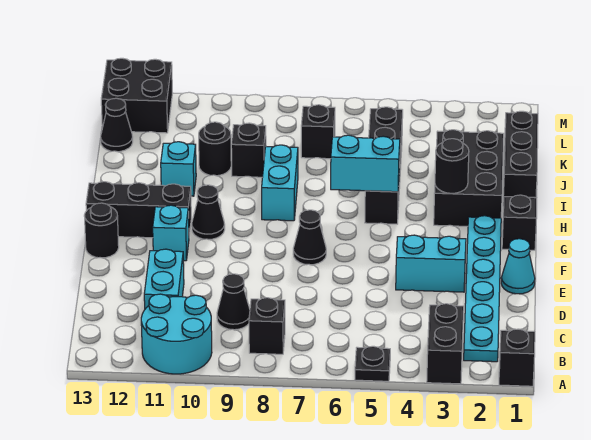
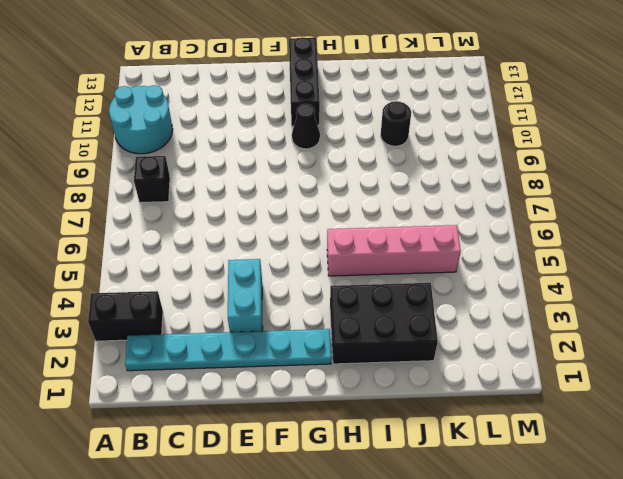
pink brick H5:K5 level 1 -> black brick H5:K5 level 1
none -> black brick A1 level 1
none -> black plate A5 level 1
none -> black cone C9 level 1

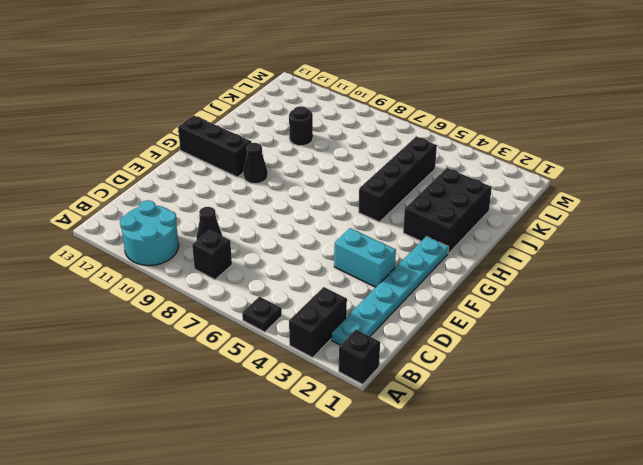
none -> cyan brick C11:D11 level 1
none -> cyan cone E1 level 1
none -> black cone F7 level 1

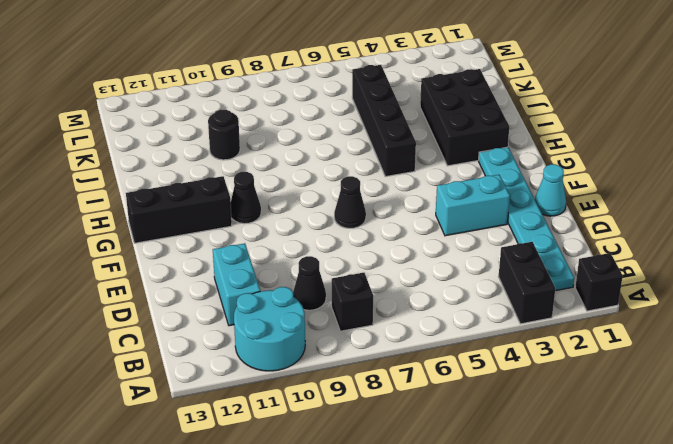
none -> black plate A5 level 1
none -> cyan brick F11 level 1
none -> black round brick F13 level 1

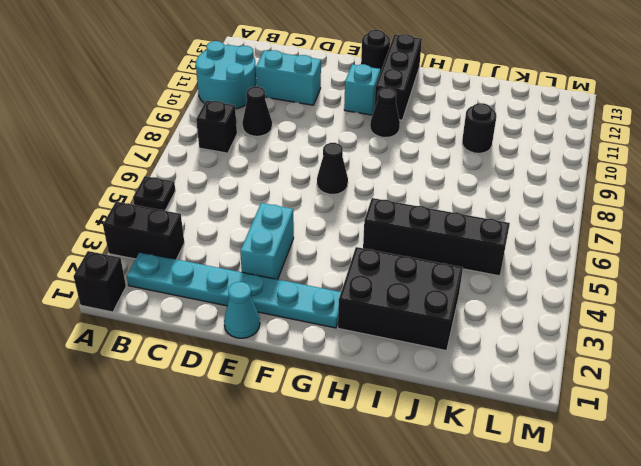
none -> black brick G1 level 1
none -> cyan brick H8:I8 level 1
none -> black brick I1:K1 level 1

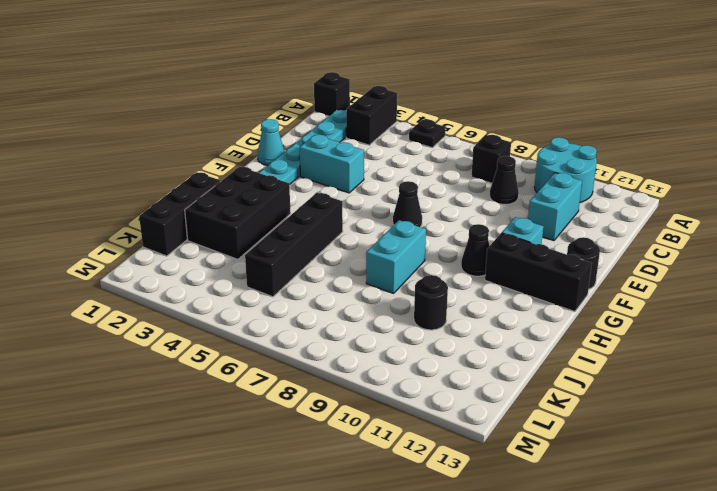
none -> black brick G1 level 1
none -> cyan brick I11 level 1
none -> black brick J9 level 1

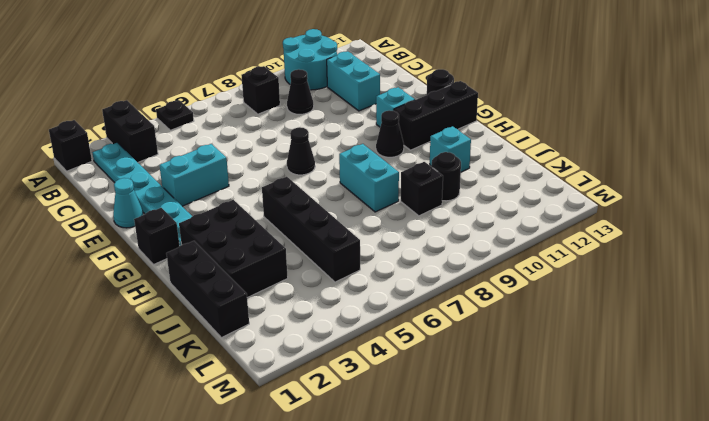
none -> black brick K7 level 1
none -> black cone K13 level 1
none -> black brick L12:M13 level 1

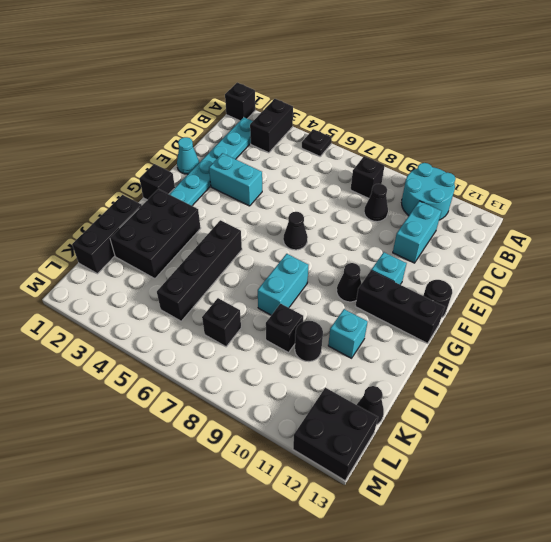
none -> black round brick H3 level 2
none -> cyan brick H5:H6 level 2

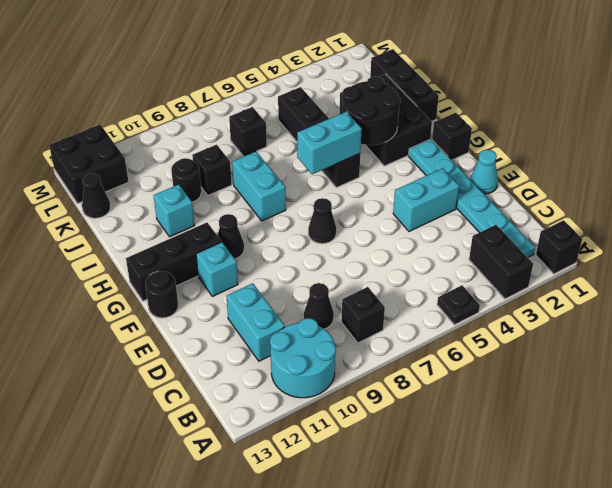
black round brick H3:I4 level 2 -> black round brick H3 level 2

